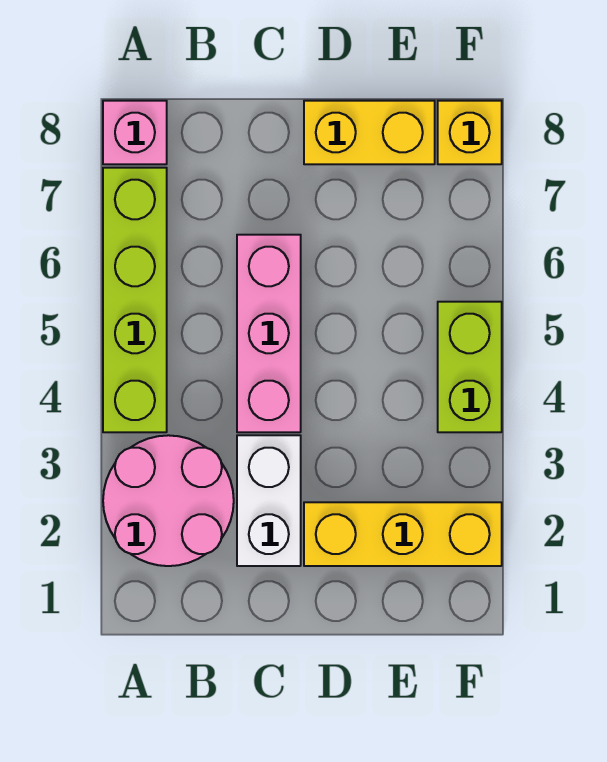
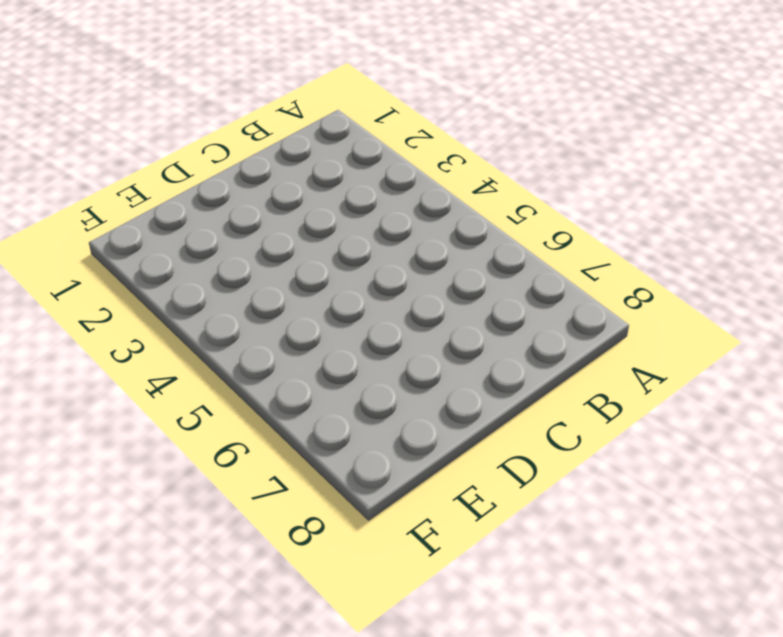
none -> pink round brick A2:B3 level 1
none -> lime brick A4:A7 level 1

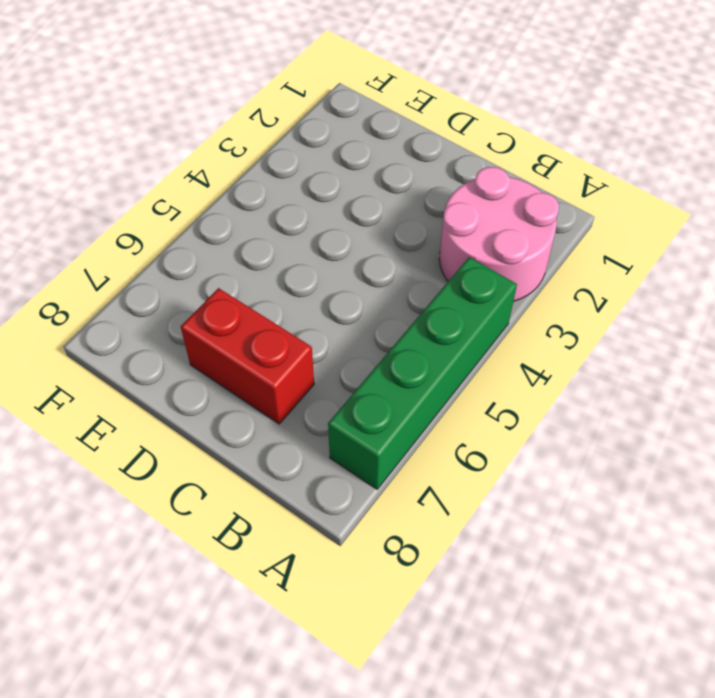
green brick A4:A7 level 1 -> lime brick A4:A7 level 1
red brick C7:D7 level 1 -> none
none -> pink brick A8 level 1
none -> white brick C2:C3 level 1

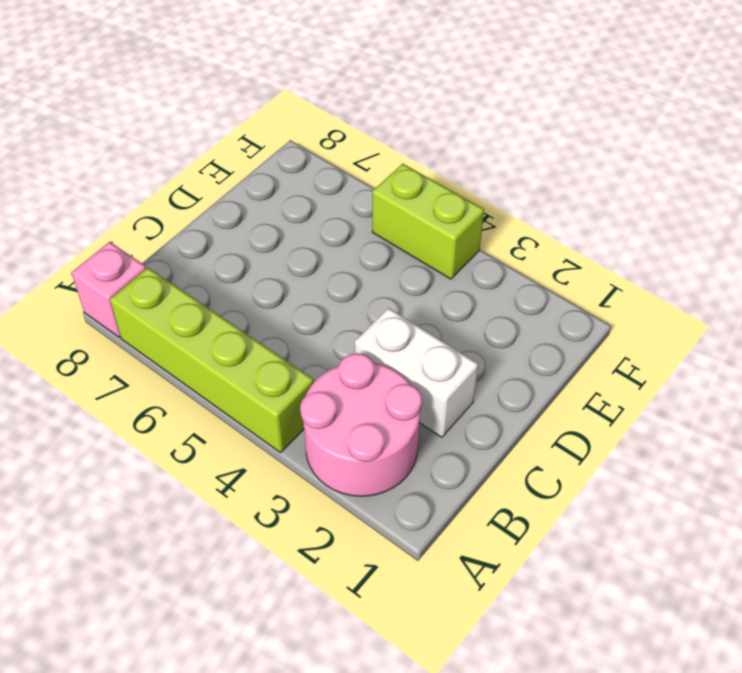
none -> pink brick C4:C6 level 1
none -> yellow brick D2:F2 level 1

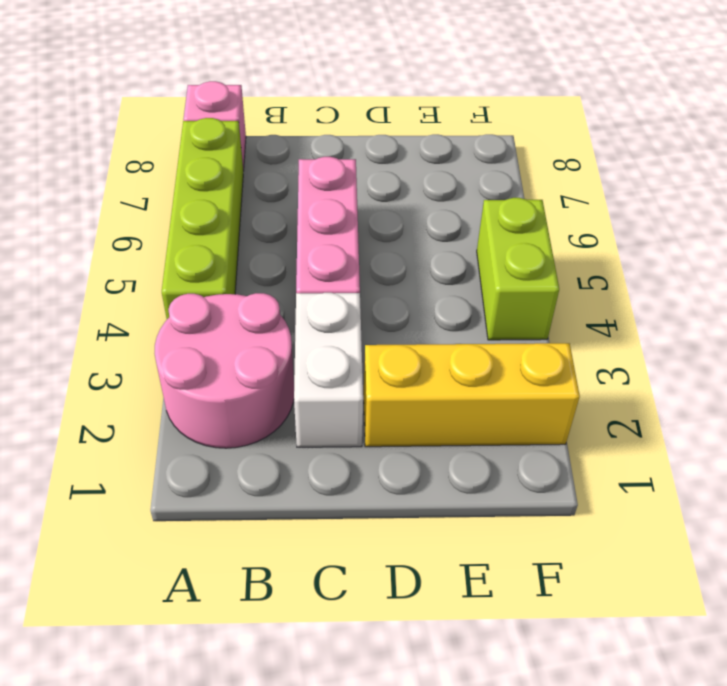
none -> yellow brick D8:E8 level 1
none -> yellow brick F8 level 1

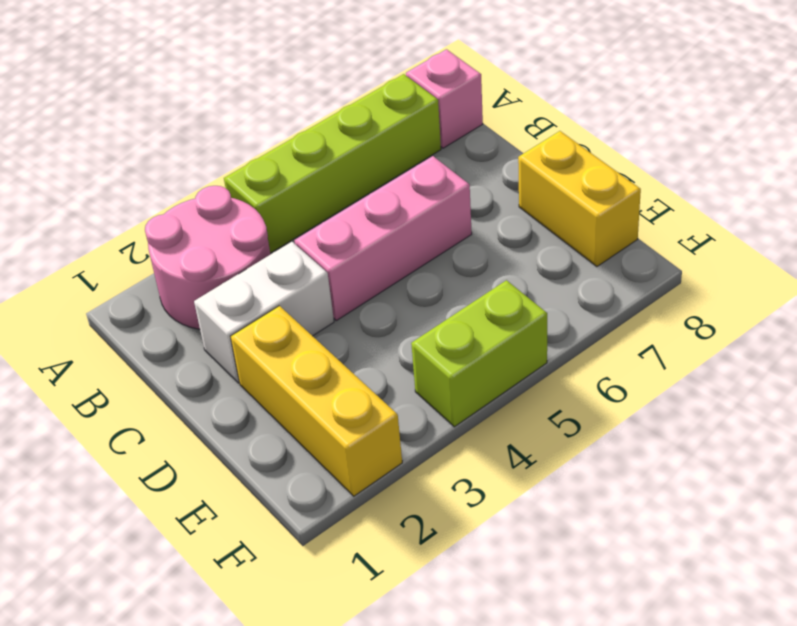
none -> yellow brick F8 level 1

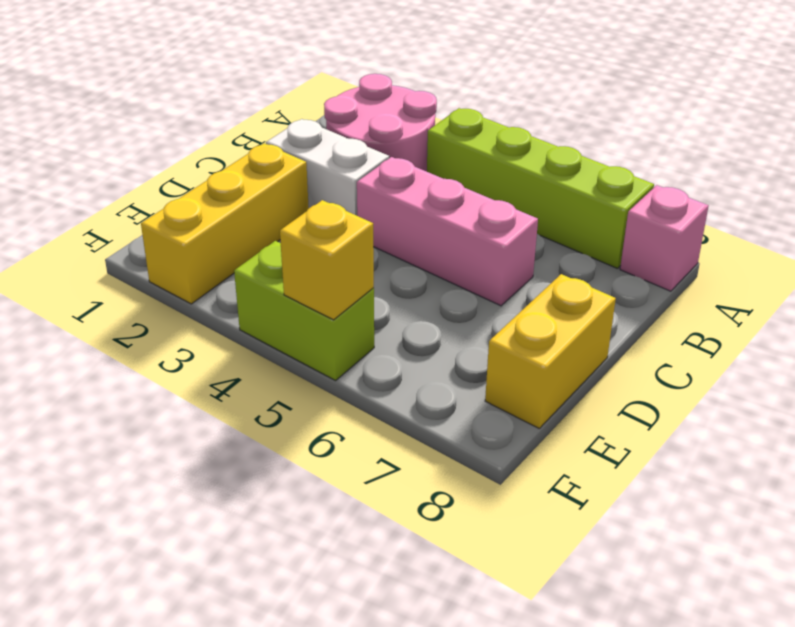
yellow brick F5 level 2 -> yellow brick F8 level 1

